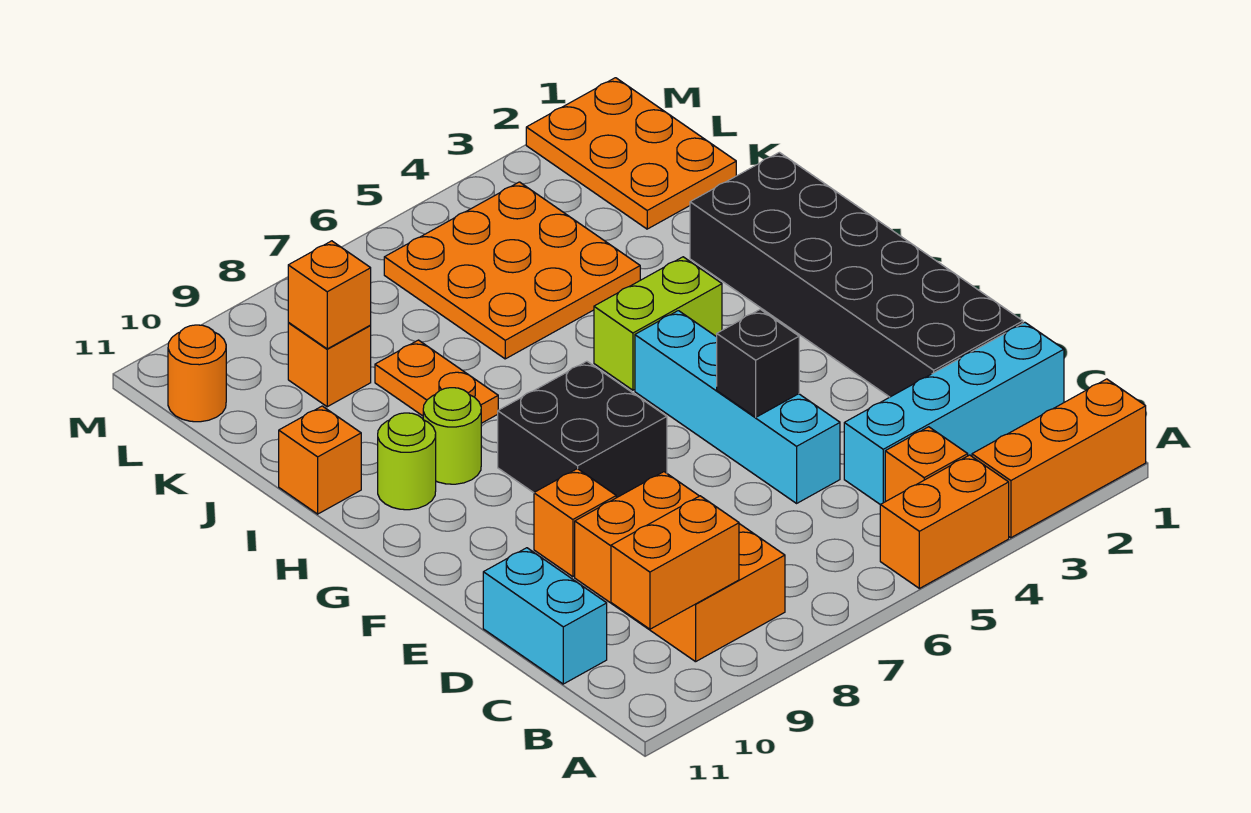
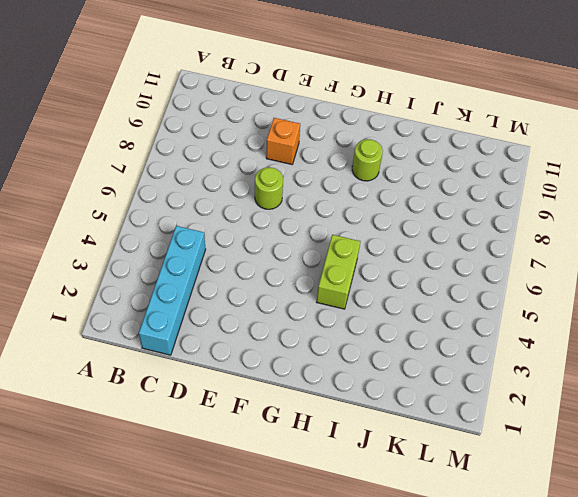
lime round brick E7 level 1 -> lime round brick H10 level 1
none -> orange brick A1:A3 level 1
none -> orange brick A4:A5 level 1
none -> orange brick B4 level 1

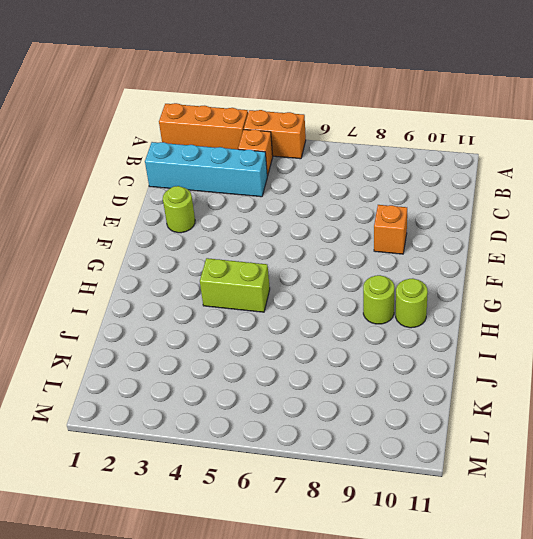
lime round brick E2 level 1 -> black brick D1:I2 level 1
none -> orange brick B8:D9 level 1
none -> cyan brick C11:D11 level 1
none -> cyan brick D5:G5 level 1

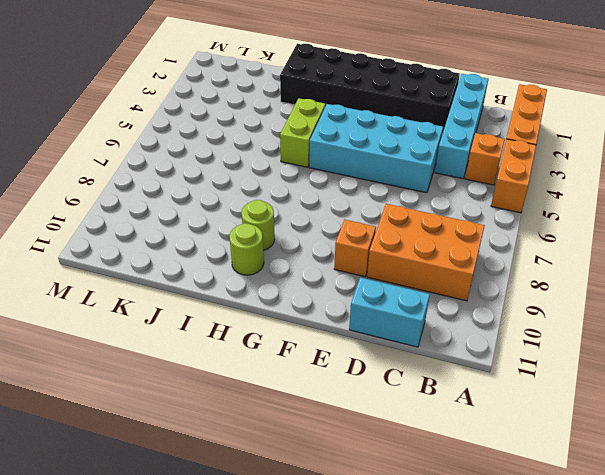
cyan brick D4:G5 level 1 -> cyan brick D5:G5 level 1
none -> black brick F7:G8 level 1
none -> orange plate I8:J8 level 1
none -> orange brick I11 level 1

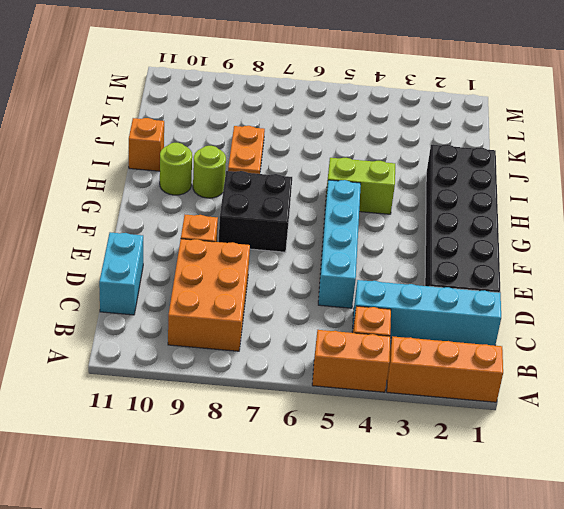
none -> orange plate J4:L6 level 1
none -> orange plate K1:M2 level 1
none -> orange brick K9 level 1

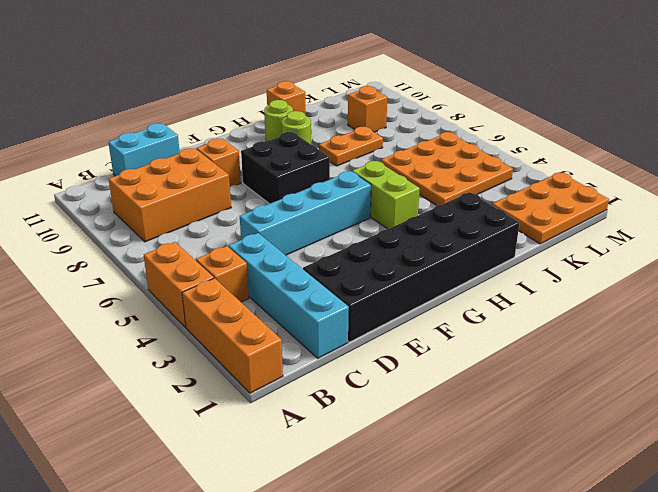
none -> orange round brick L11 level 1
none -> orange brick B9:B10 level 2
none -> black brick E5 level 2

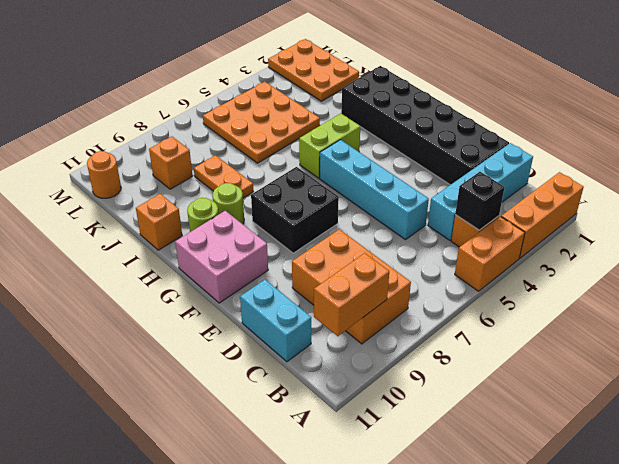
black brick B4 level 2 -> black brick E5 level 2
pink brick F10:G11 level 1 -> none
none -> orange brick E9 level 1
none -> orange brick K9 level 2

